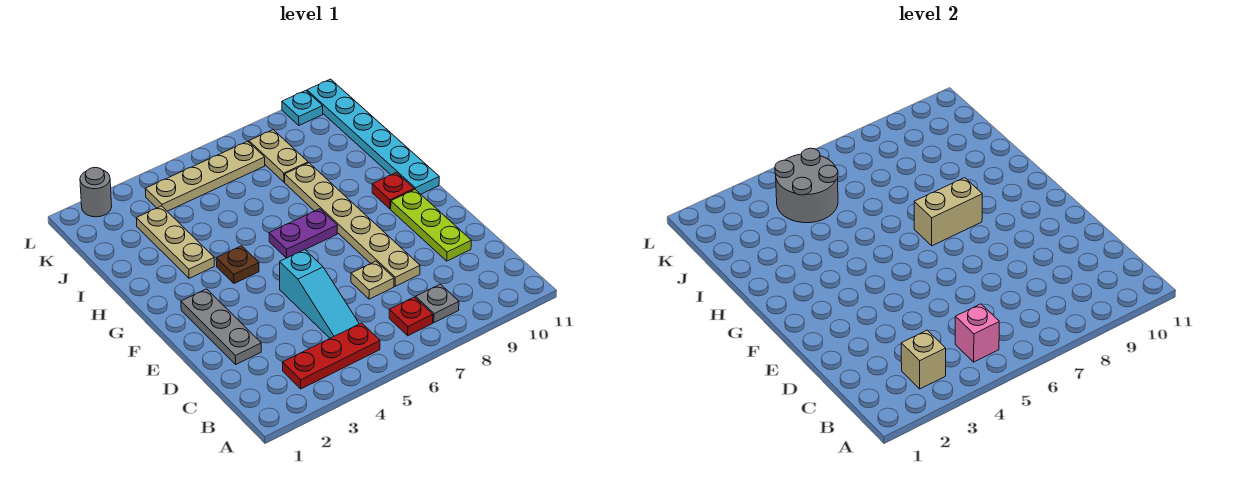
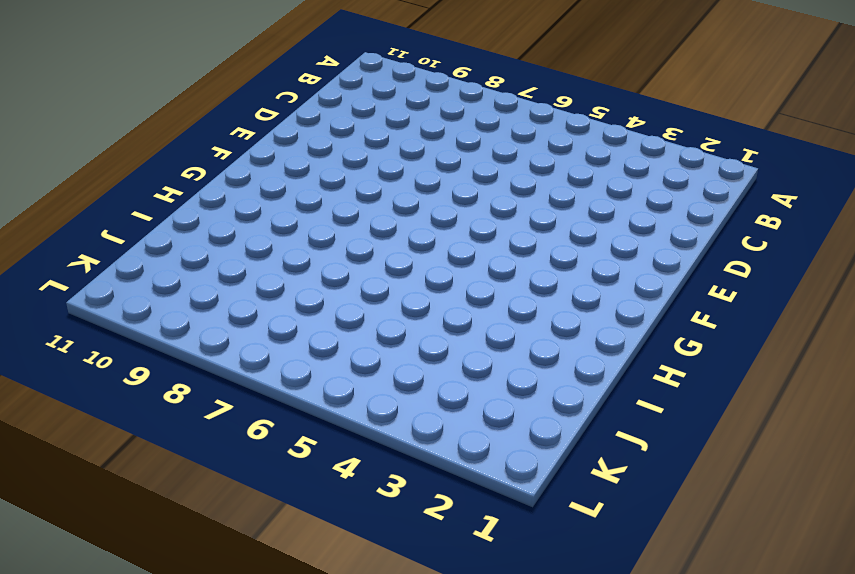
none -> red plate B3:B5 level 1
none -> red plate B7 level 1
none -> grey plate B8 level 1

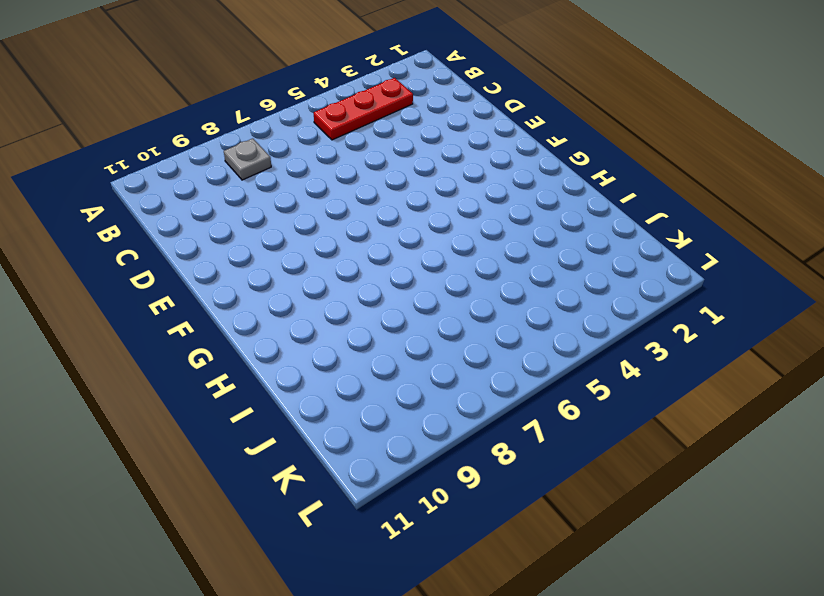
none -> red plate B7 level 1
none -> cyan slope C5:E5 level 1 top E
none -> grey plate D2:F2 level 1

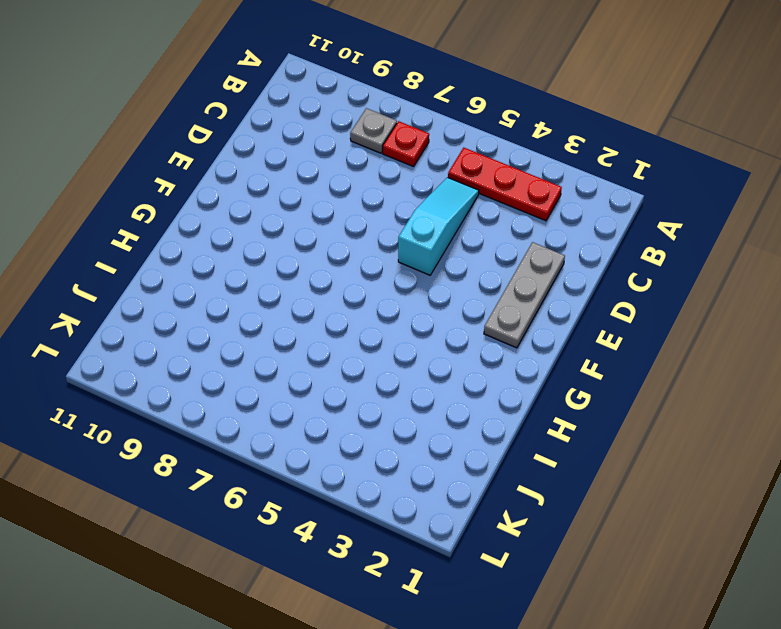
none -> tan plate D7 level 1
none -> tan plate D8:I8 level 1
none -> lime plate D10:F10 level 1

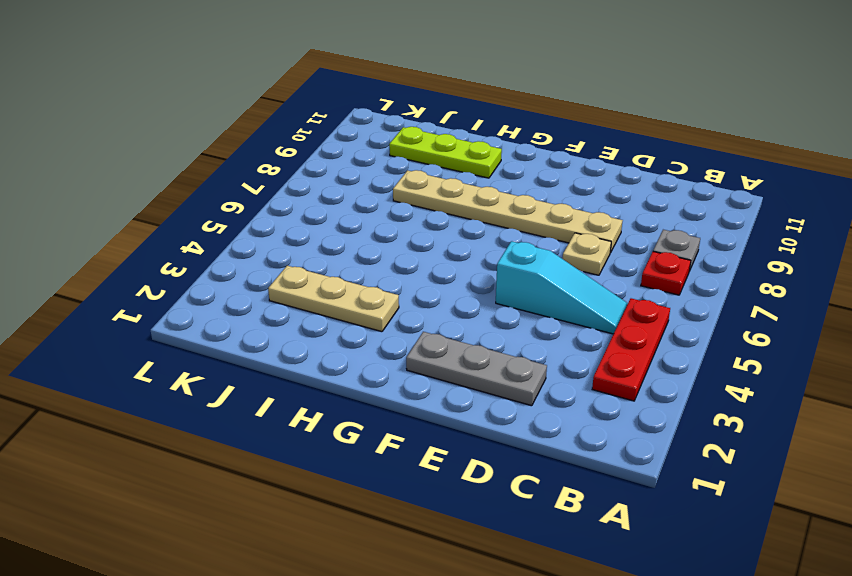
lime plate H10:J10 level 1 -> lime plate D10:F10 level 1
none -> brown plate G4 level 1
none -> purple plate G6:G7 level 1
none -> red plate G10 level 1

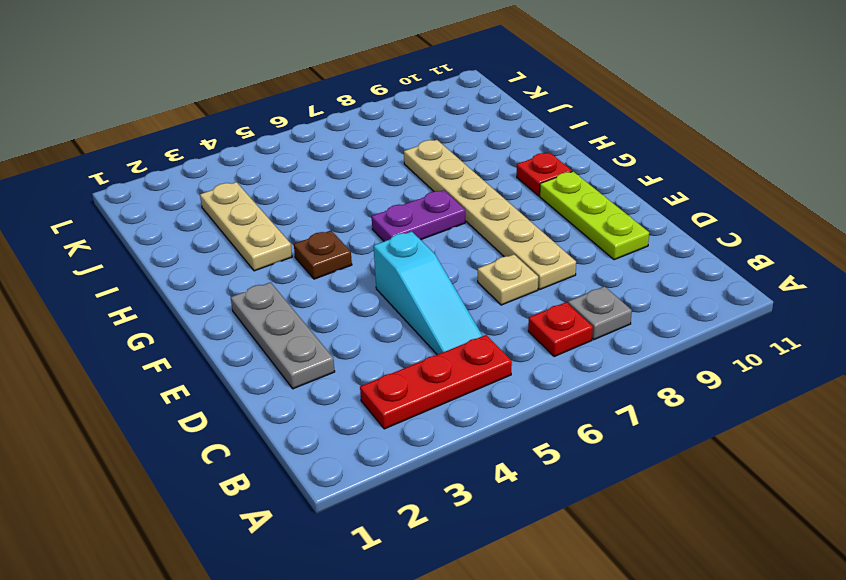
none -> cyan plate G11:L11 level 1
none -> tan plate J8:K8 level 1
none -> tan plate K4:K7 level 1

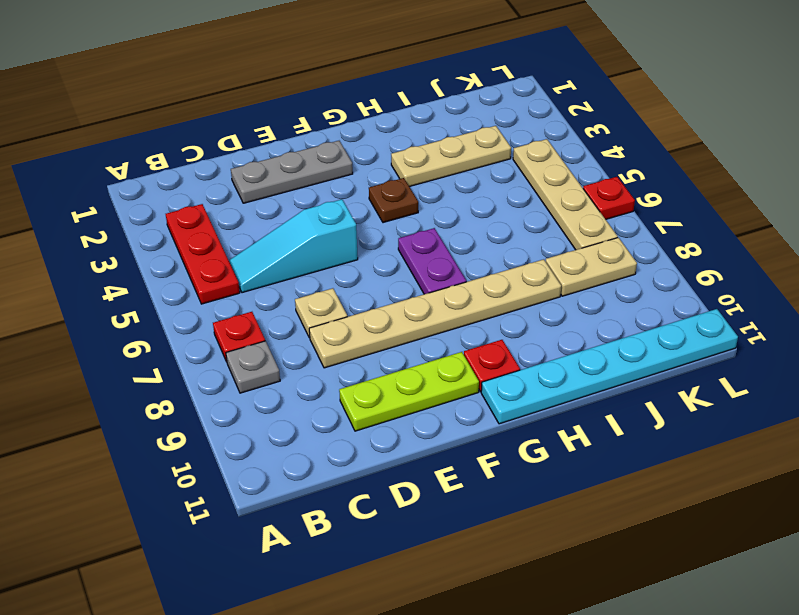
red plate L6 level 1 -> none
none -> grey round brick L2 level 1
none -> cyan plate L10 level 1
none -> tan brick B3 level 2

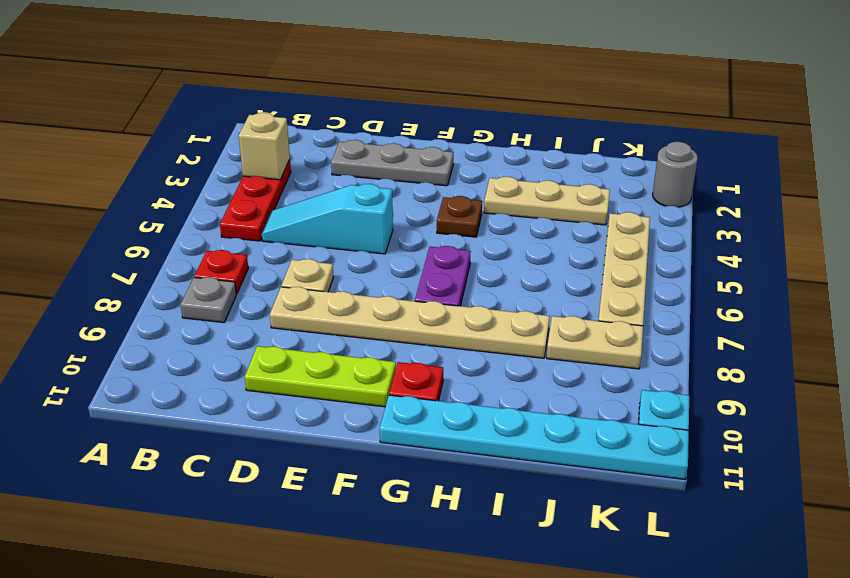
none -> pink brick B5 level 2
none -> tan brick G7:G8 level 2
none -> grey round brick J4:K5 level 2

